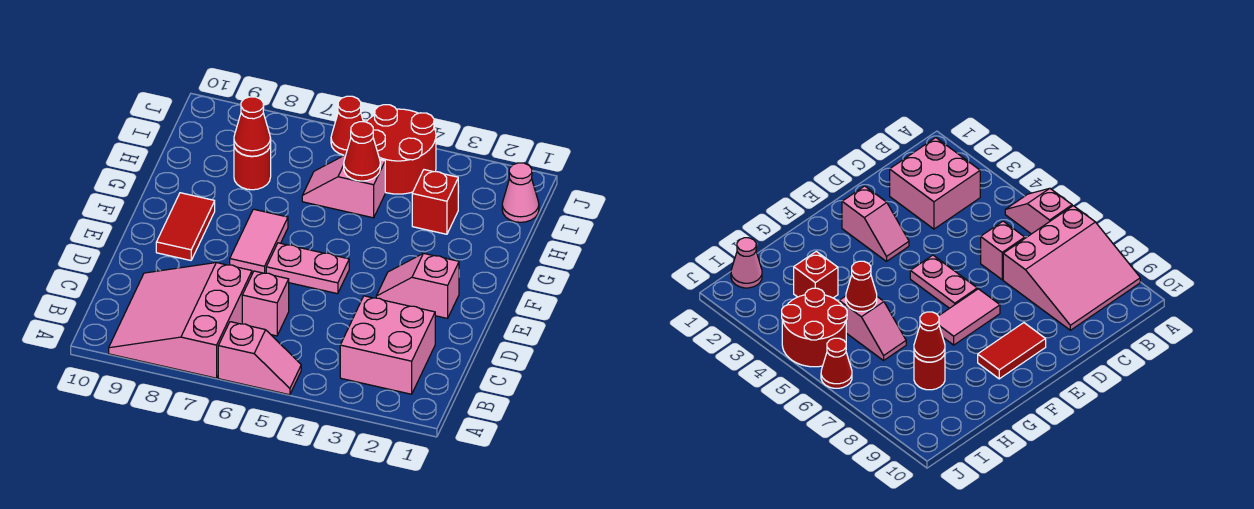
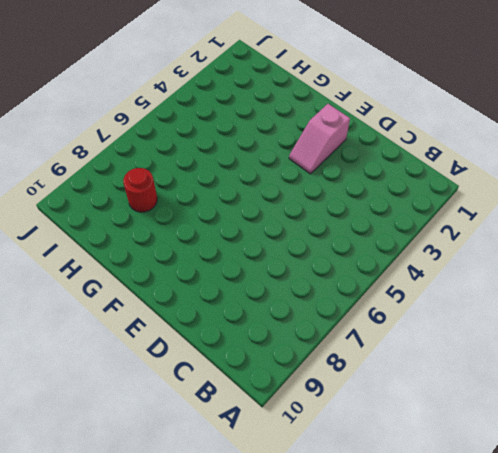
none -> pink slope A5:A6 level 1 top 6
none -> pink slope A7:C9 level 1 top 7
none -> pink brick B2:C3 level 1

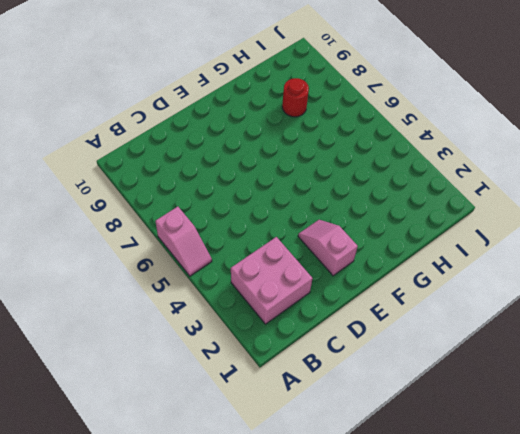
none -> pink slope A7:C9 level 1 top 7
none -> pink brick C6 level 1
none -> pink plate E5:E6 level 1

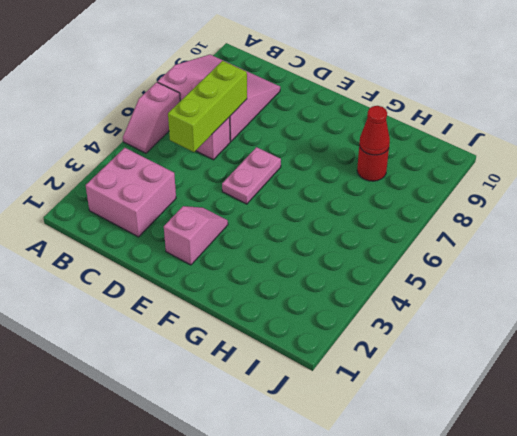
lime brick C5:C7 level 2 -> none
none -> pink tile E7:F7 level 1
none -> red tile E9:F9 level 1
none -> red brick H3 level 1

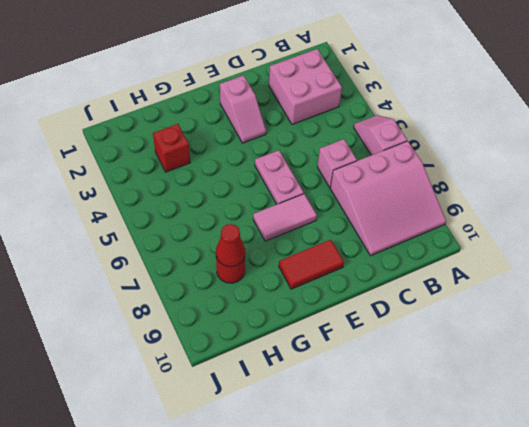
none -> pink slope H5:H6 level 1 top 5
none -> pink cone I1 level 1
none -> red round brick I4:J5 level 1

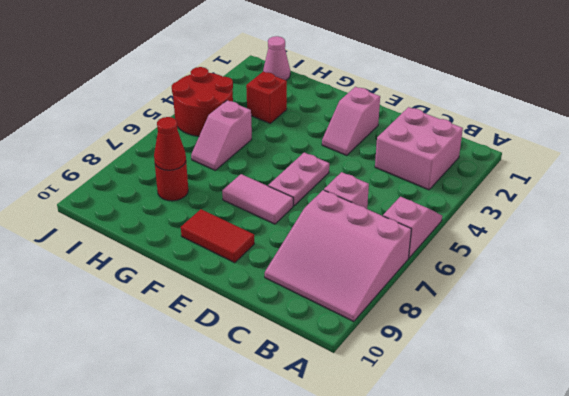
none -> red cone J6 level 1
none -> red cone H5 level 2

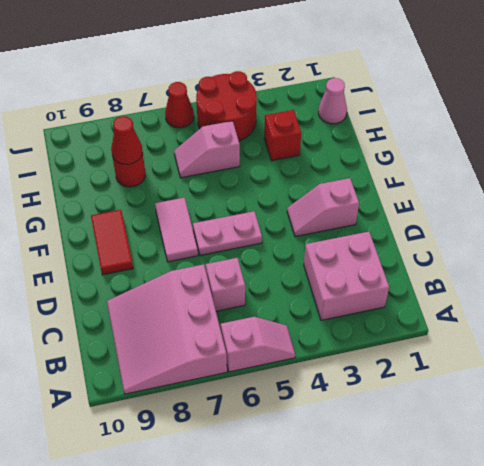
none -> red cone H5 level 2

